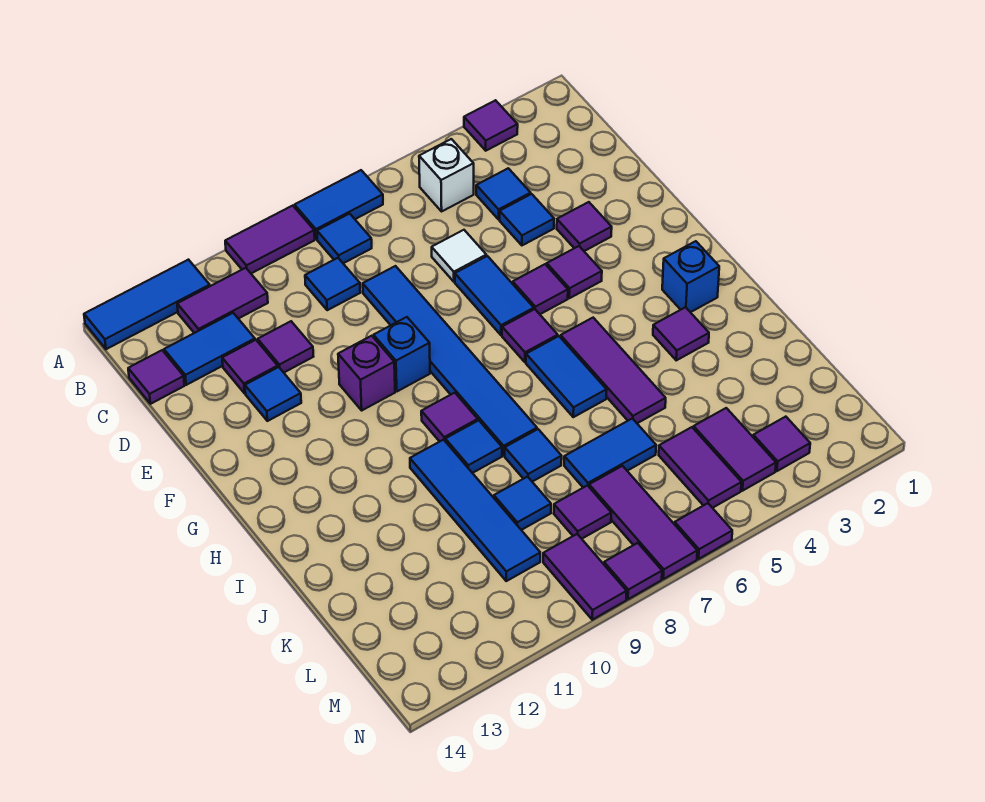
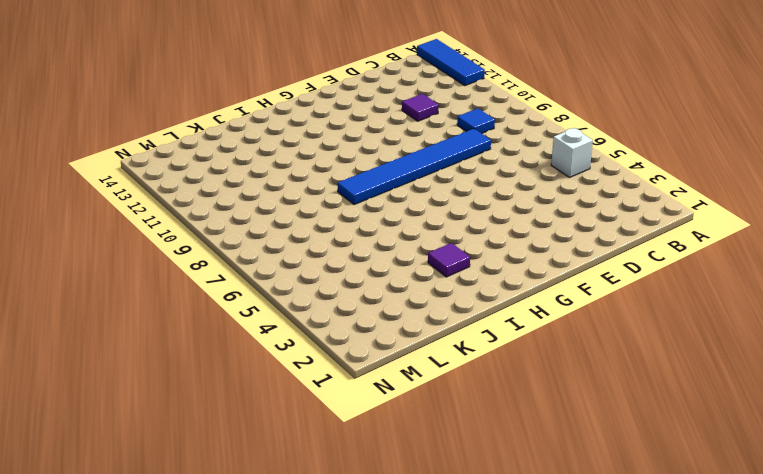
none -> purple tile A3 level 1
none -> blue tile A7:A8 level 1
none -> purple tile A9:A10 level 1
none -> blue tile B8 level 1

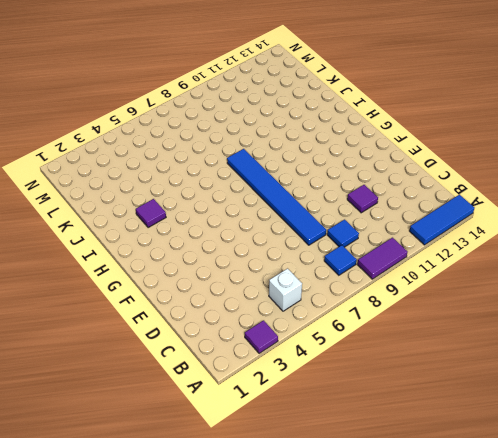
none -> blue tile A7:A8 level 1
none -> purple tile B11:B12 level 1
none -> blue tile C4 level 1
none -> blue tile C12:C13 level 1

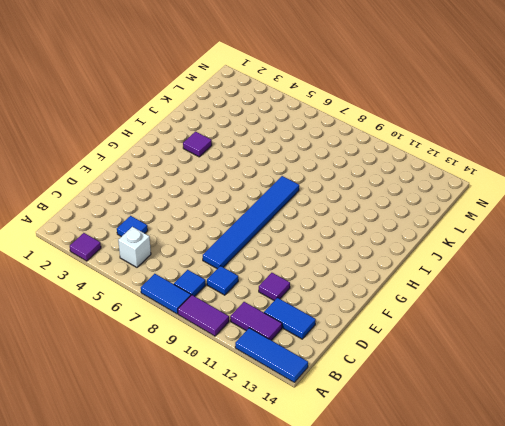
none -> purple tile C14 level 1
none -> blue tile D4 level 1
none -> white tile D6 level 1
none -> purple tile D12 level 1

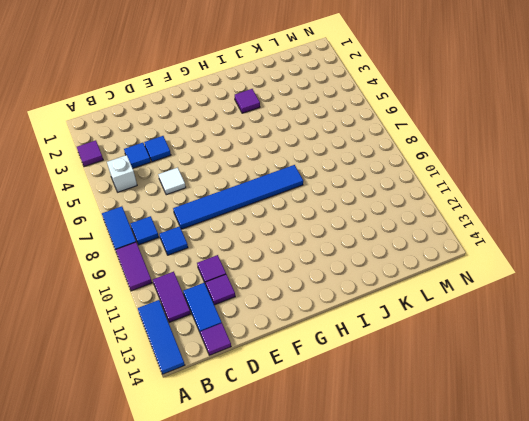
none -> purple tile E3 level 1
none -> blue tile E6:F6 level 1
none -> blue tile E12 level 1
none -> purple tile F4 level 1

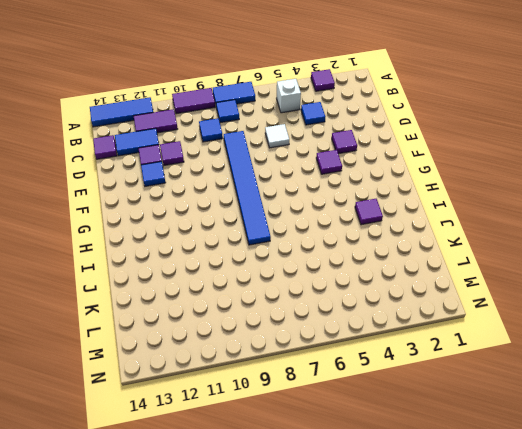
none -> blue tile D4 level 1
none -> blue tile E6:F6 level 1
none -> purple tile F5 level 1
none -> blue brick F9 level 1

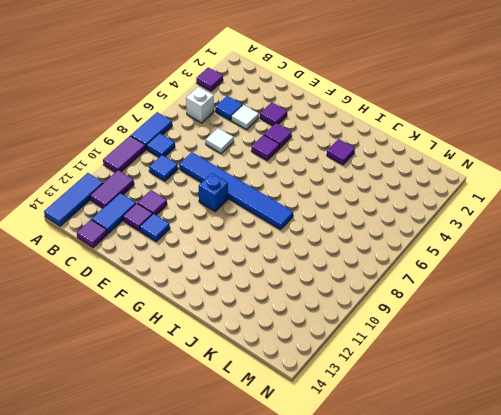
white tile D4 level 1 -> blue tile D4 level 1
none -> blue tile E6:F6 level 1
none -> purple brick F10 level 1
none -> purple tile G6 level 1
none -> blue brick H2 level 1

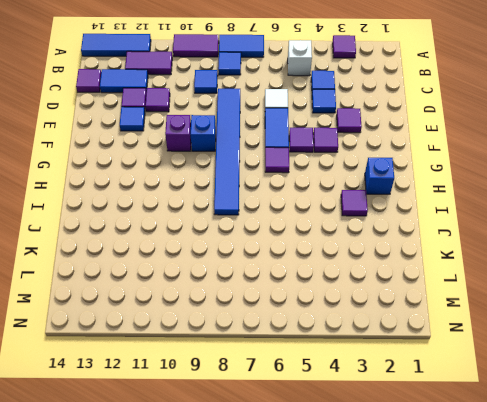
none -> purple tile H5:J5 level 1
none -> blue tile H6:I6 level 1
none -> purple tile H9 level 1
none -> blue tile I9 level 1

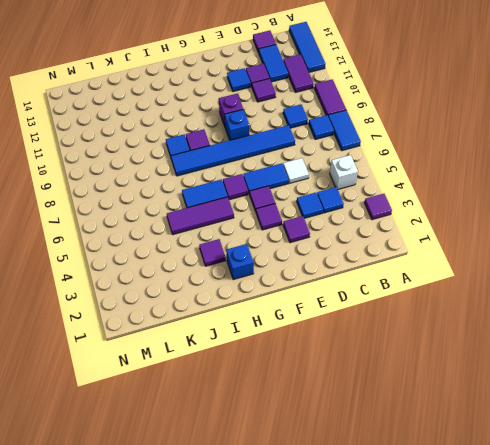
none -> blue tile I10:L10 level 1
none -> blue tile J8 level 1
none -> blue tile K6:K7 level 1
none -> blue tile K9 level 1

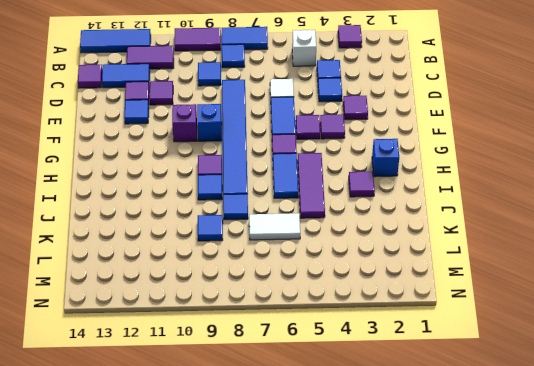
white tile K6:K7 level 1 -> blue tile K6:K7 level 1
none -> blue tile I10:L10 level 1
none -> purple tile L4:M4 level 1
none -> purple tile L5:M5 level 1
none -> purple tile L7:N7 level 1

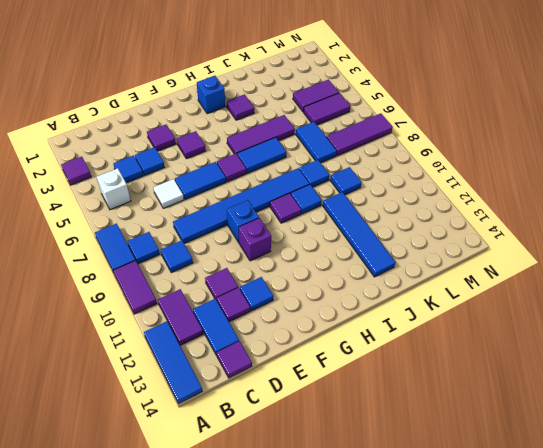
blue tile J10:J13 level 1 -> blue tile I10:L10 level 1
none -> purple tile F5 level 1
none -> purple tile L8 level 1
none -> purple tile M3 level 1
none -> purple tile M9:N9 level 1

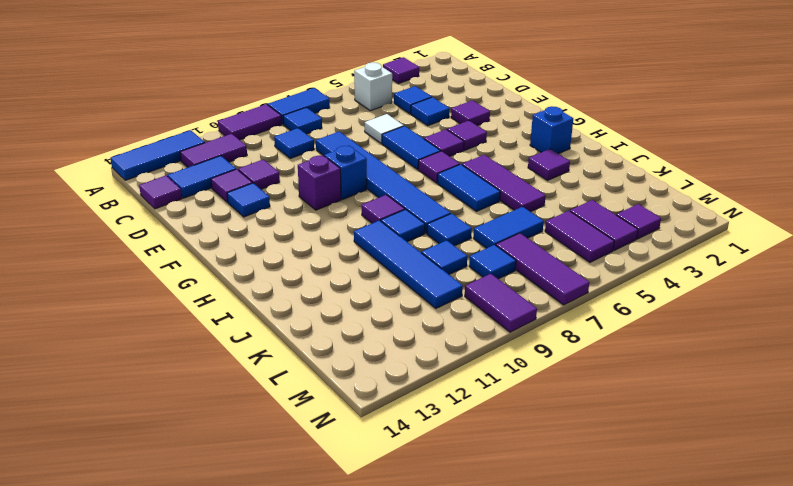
blue tile L8 level 1 -> purple tile L8 level 1
none -> purple tile N6 level 1
none -> purple tile N8 level 1

